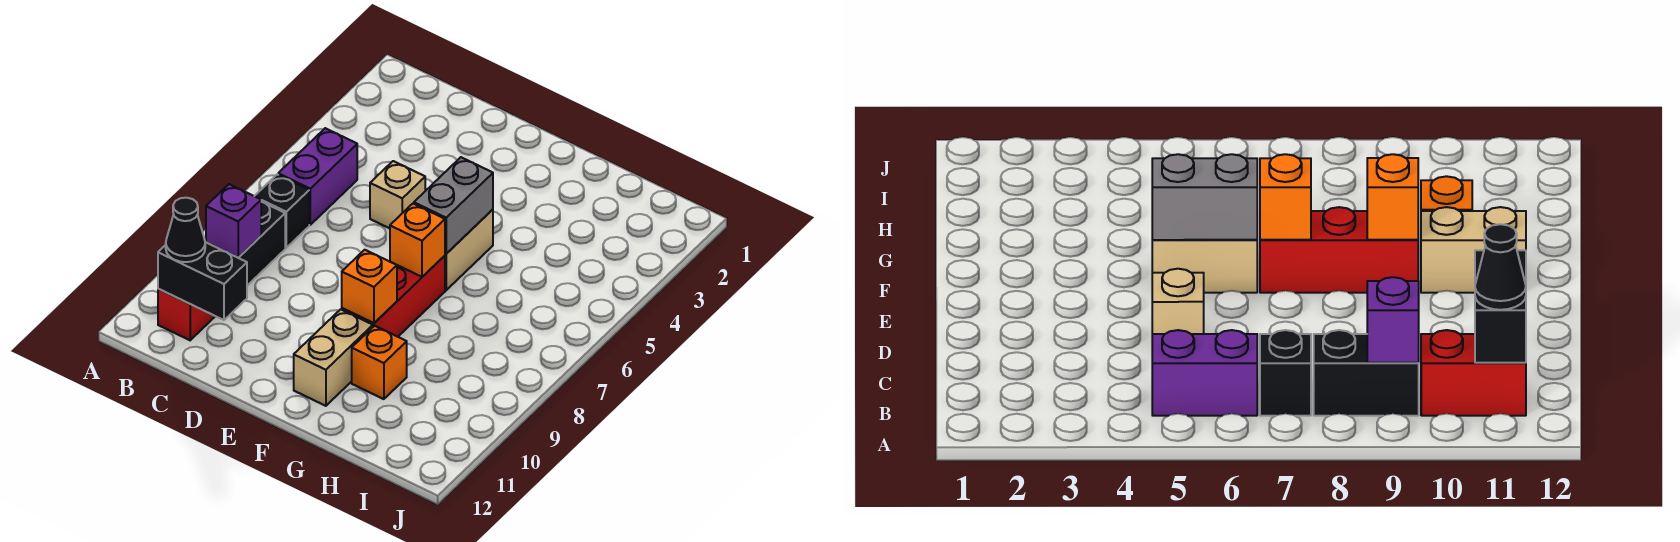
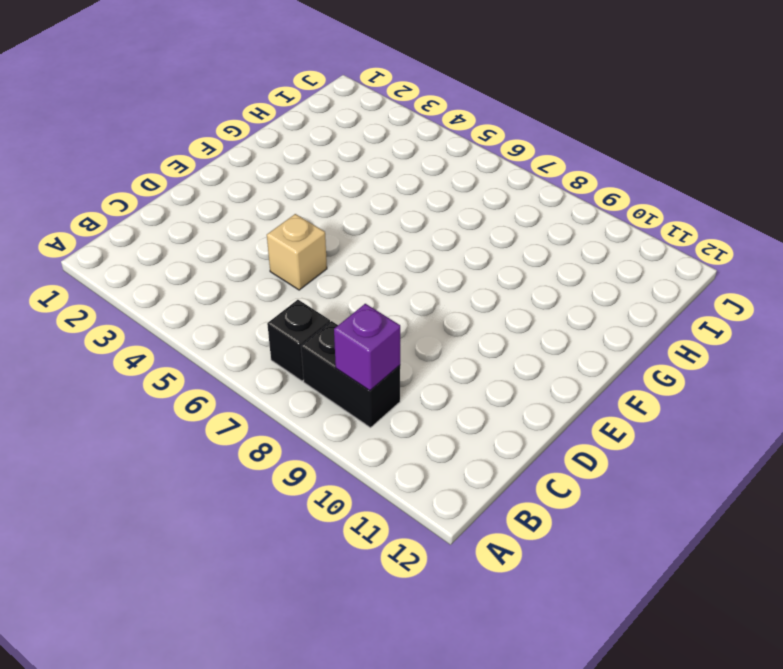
none -> purple brick B5:B6 level 1
none -> red brick B10:B11 level 1
none -> tan brick F5:F6 level 1

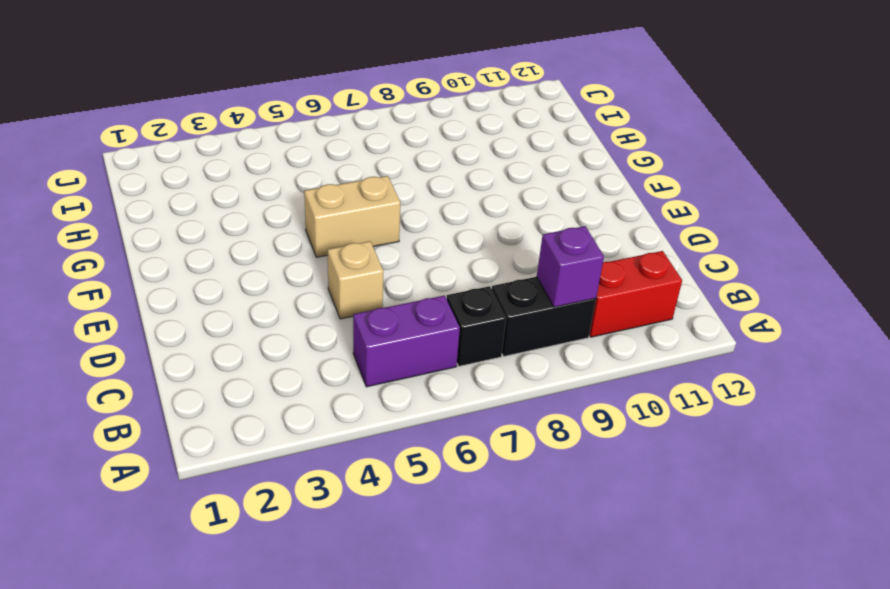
none -> red brick F7:F9 level 1
none -> tan brick F10:F11 level 1
none -> orange brick G10 level 1

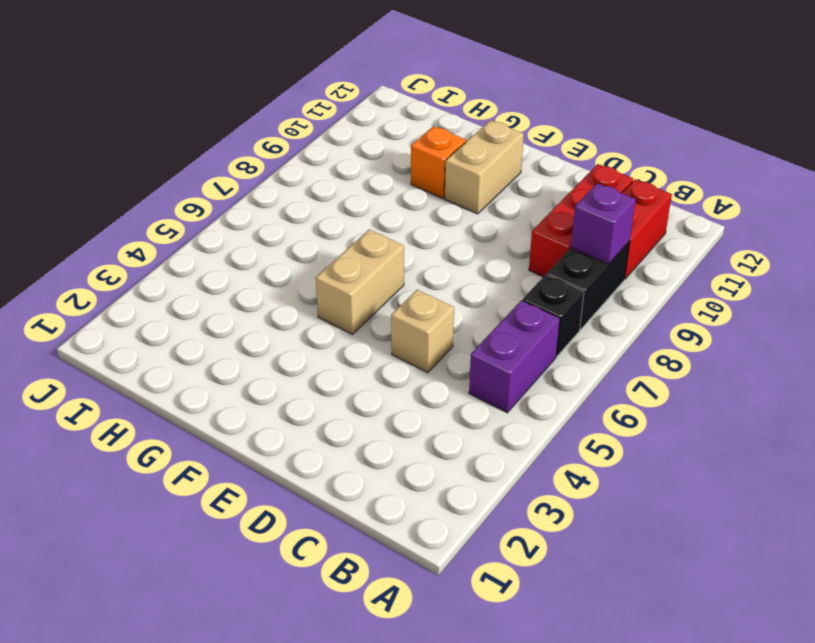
red brick C9:C11 level 1 -> red brick F7:F9 level 1
none -> black brick B11:C11 level 2
none -> grey brick F5:F6 level 2
none -> orange brick F7 level 2

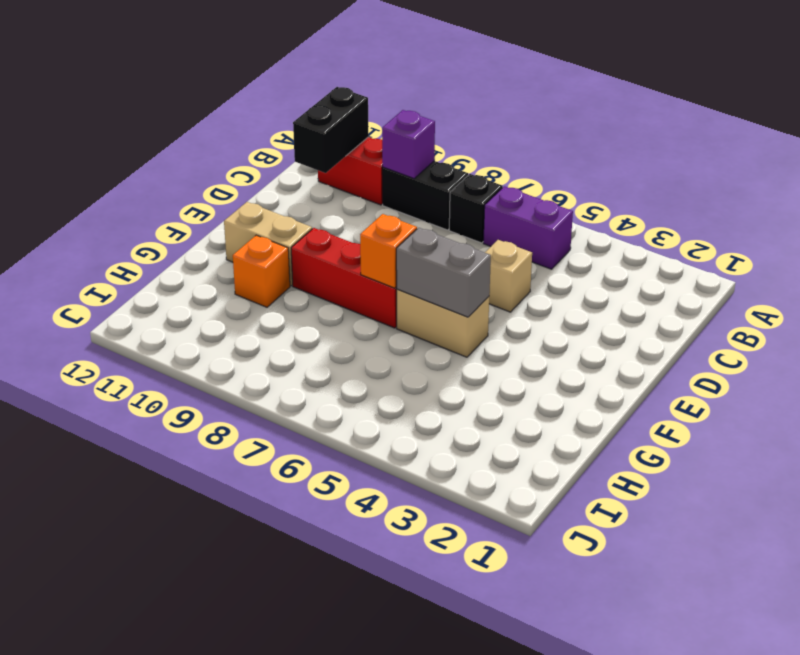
none -> orange brick F9 level 2
none -> black cone B11 level 3

